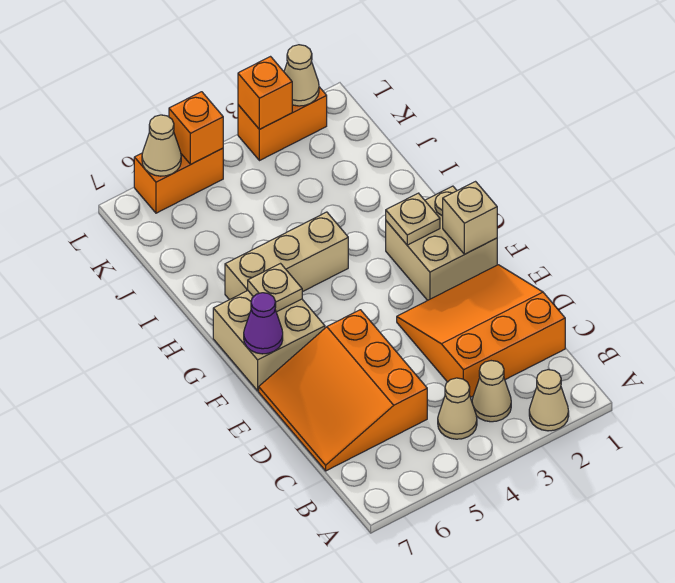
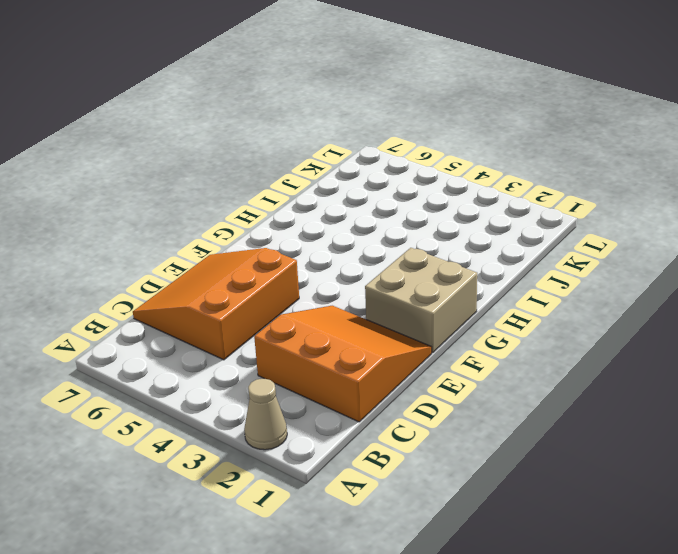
none -> tan cone B3 level 1
none -> tan cone B4 level 1
none -> tan brick F6:G7 level 1

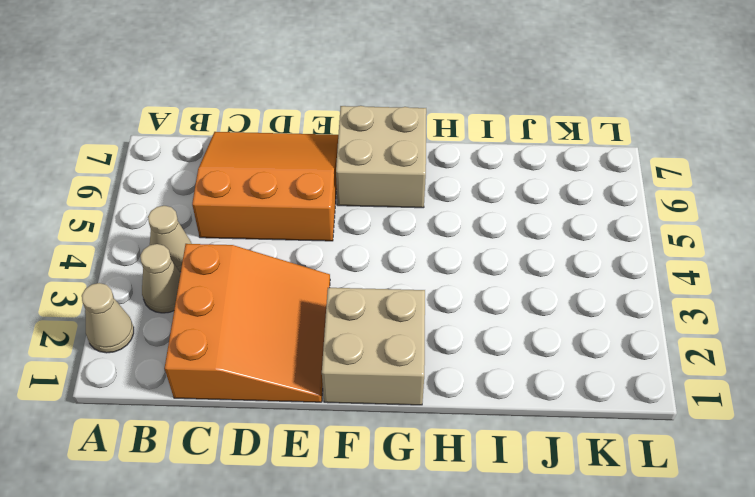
none -> tan brick H4:H6 level 1
none -> orange brick L2:L3 level 1
none -> orange brick L5:L6 level 1

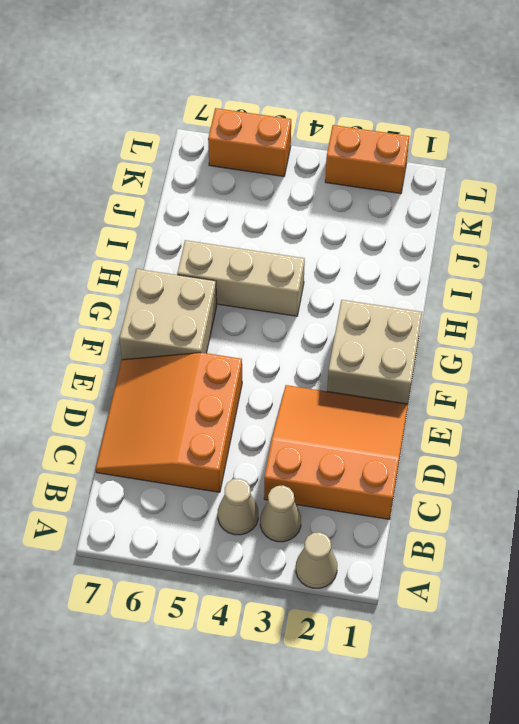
none -> tan brick F1 level 2
none -> purple cone F7 level 2
none -> tan plate G2 level 2

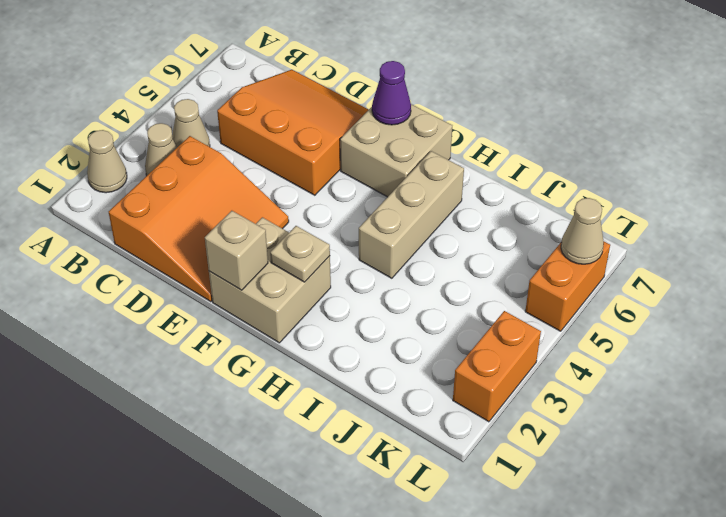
none -> tan plate G6 level 2
none -> tan cone L2 level 2
none -> orange brick L3 level 2

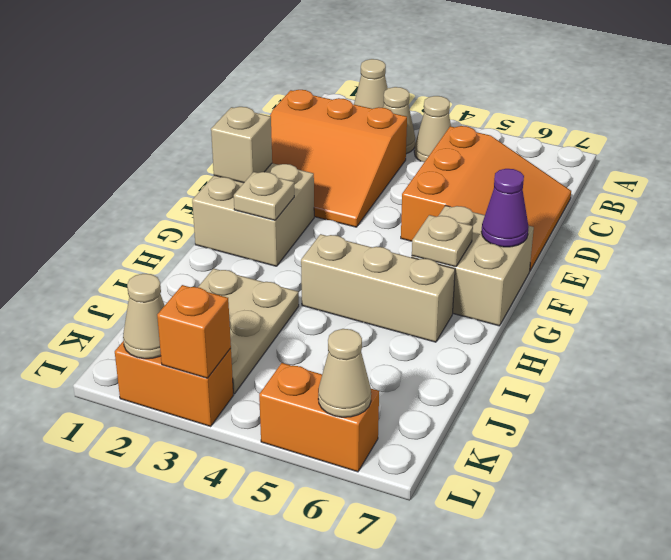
tan plate I2:K3 level 1 -> none
none -> orange brick L5 level 2

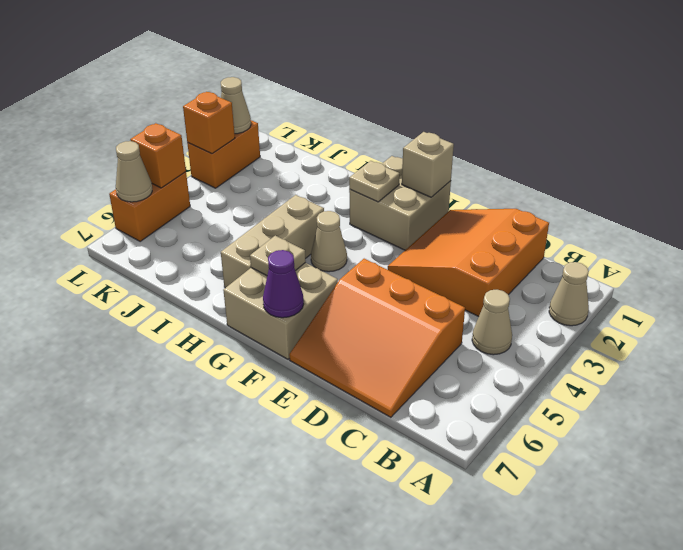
tan cone G4 level 1 -> tan cone B3 level 1

